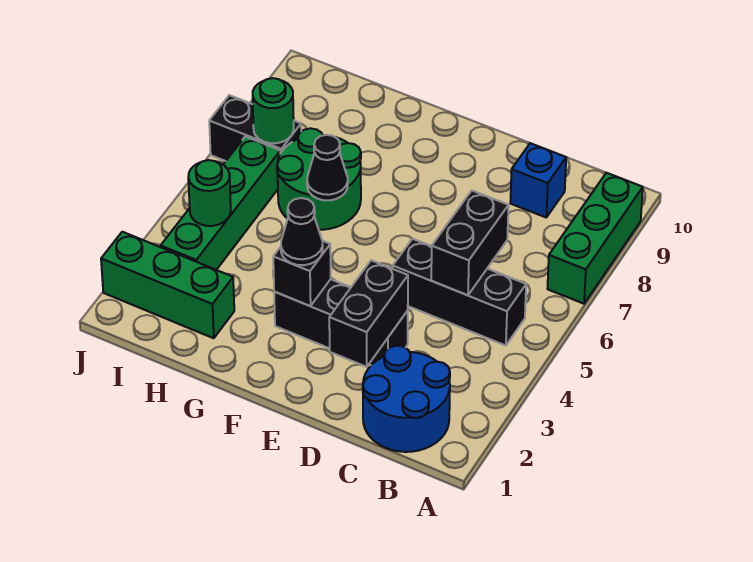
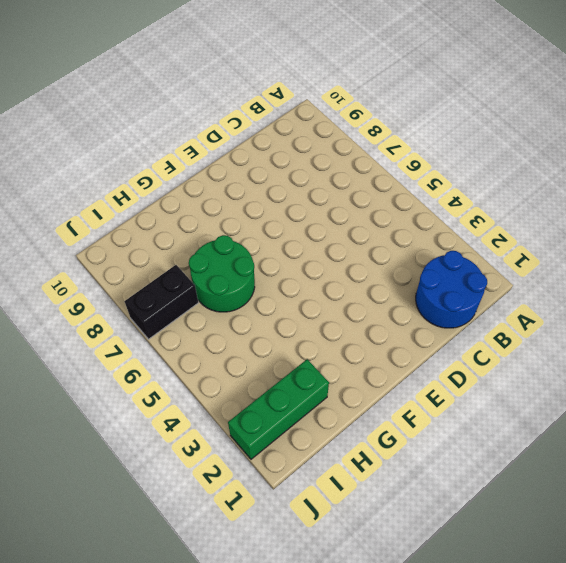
none -> green brick A7:A9 level 1
none -> black brick B5:D5 level 1
none -> blue brick C9 level 1

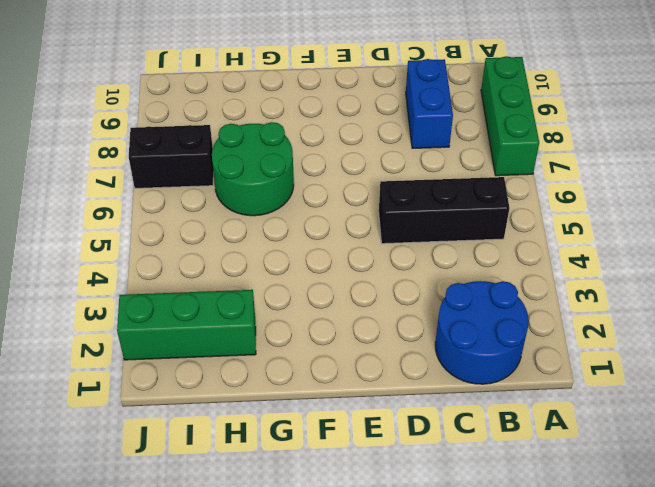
blue brick C8:C9 level 1 -> blue brick C9 level 1
none -> black brick D3:F3 level 1
none -> green brick I3:I6 level 1
none -> black brick C5:C6 level 2

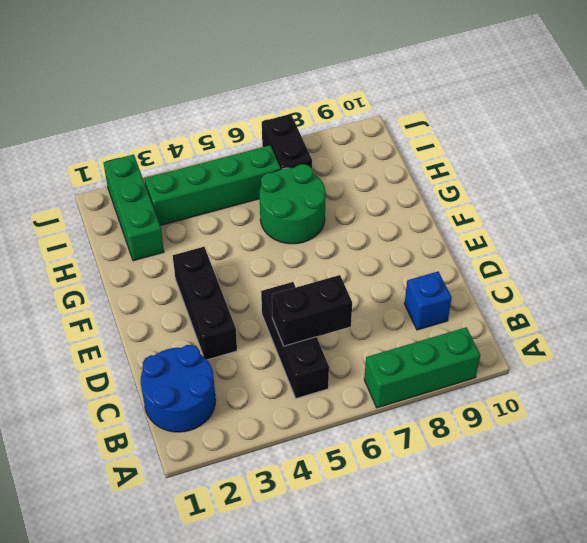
none -> black brick D2:D3 level 2
none -> black brick F3 level 2
none -> black cone G6 level 2

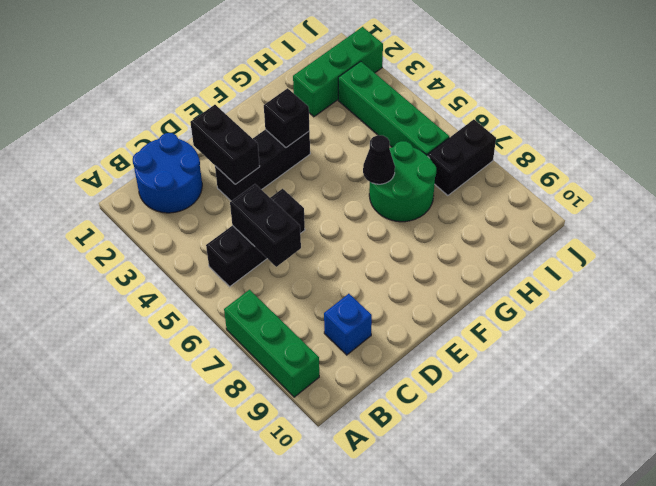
none -> green round brick I4 level 2
none -> green round brick I7 level 2
none -> black cone F3 level 3

